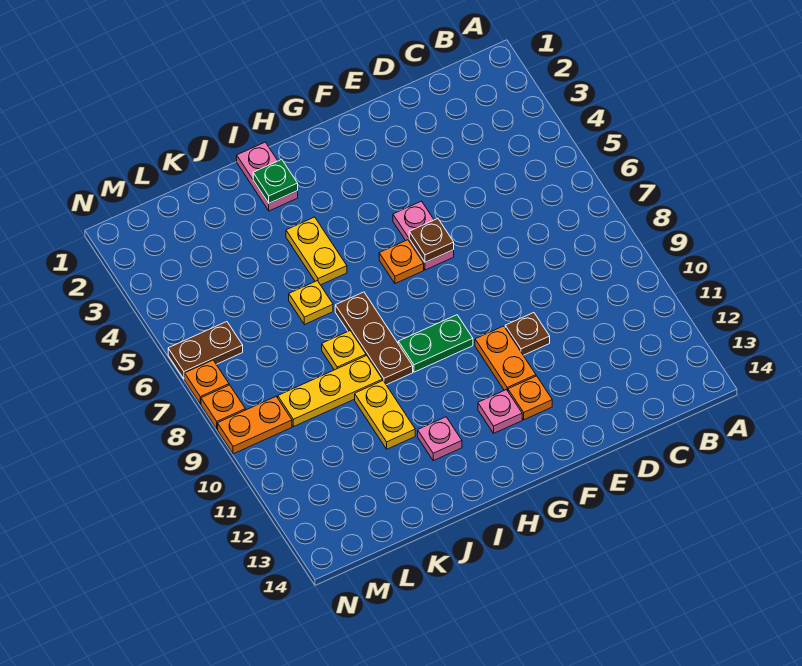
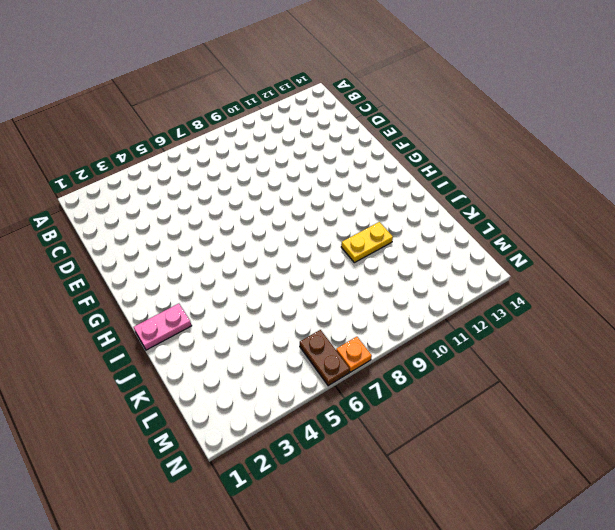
none -> brown plate E10 level 1
none -> pink plate F5:F6 level 1
none -> orange plate F10:F11 level 1

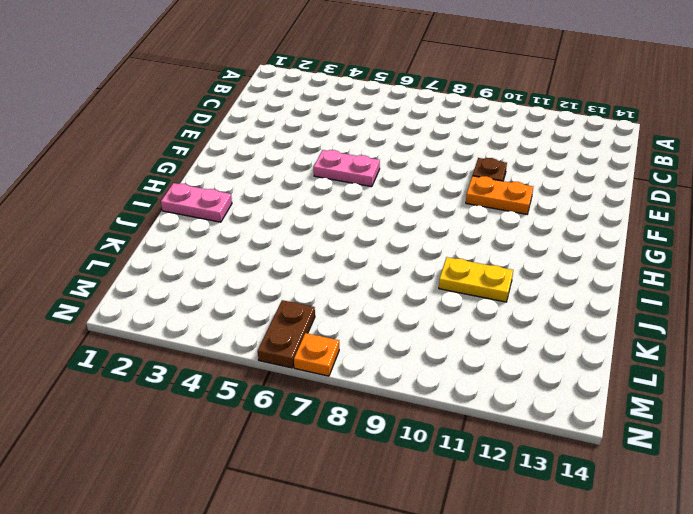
none -> orange plate F12 level 1
none -> orange plate G6 level 1
none -> green plate G9:H9 level 1

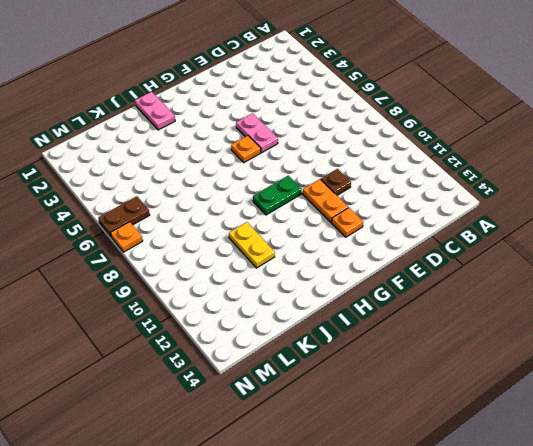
none -> pink plate G12 level 1
none -> yellow plate I4:I5 level 1
none -> brown plate I7:I9 level 1

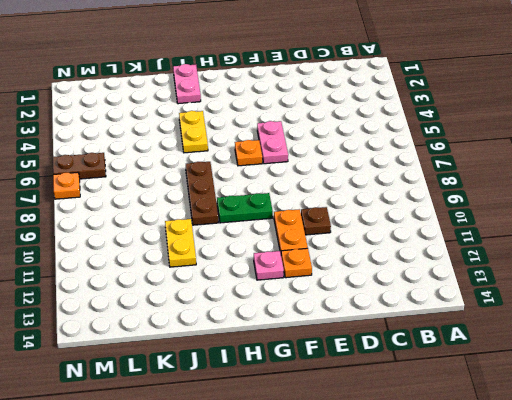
none -> pink plate I12 level 1
none -> yellow plate J6 level 1
none -> yellow plate J8 level 1

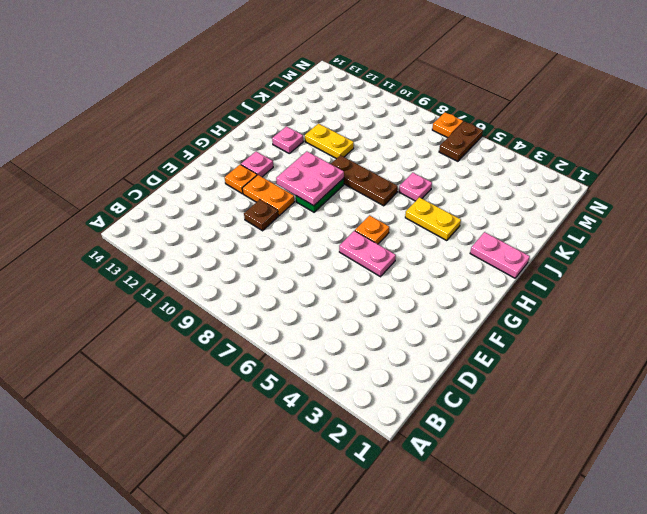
pink plate G9:H10 level 2 -> none
pink plate J6 level 1 -> yellow plate J6 level 1
none -> yellow plate J8 level 1
none -> yellow plate J9:L9 level 1
none -> orange plate M9:N9 level 1

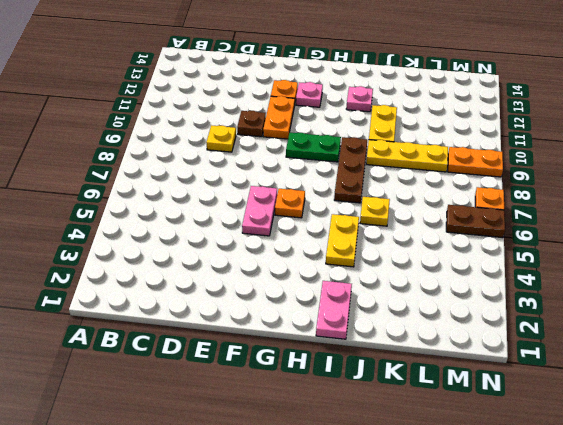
yellow plate D9 level 1 -> yellow plate J8 level 1
none -> orange plate N8 level 1
none -> brown plate F6 level 2
none -> green plate I2 level 2

